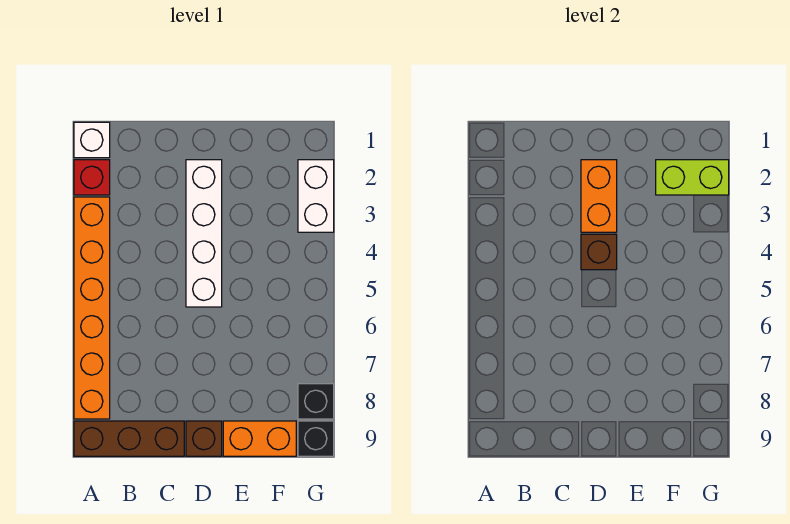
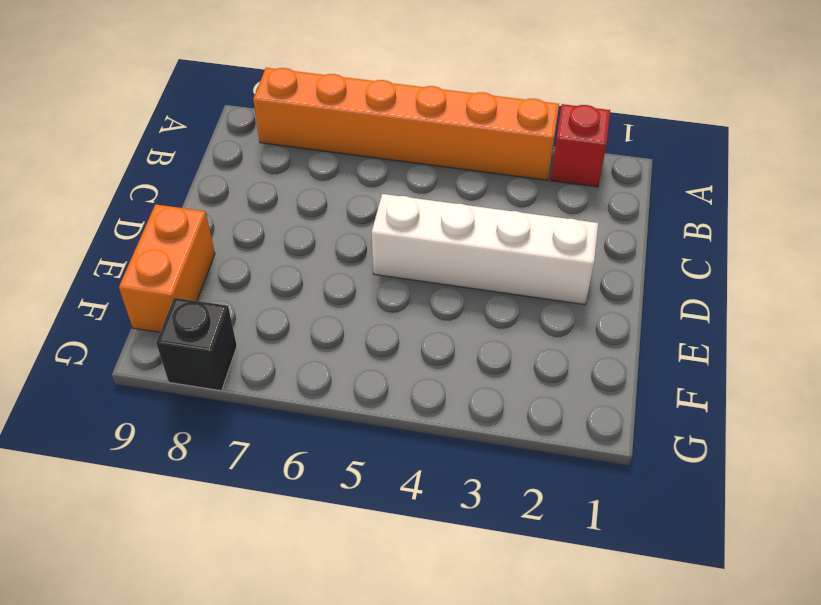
none -> white brick A1 level 1
none -> brown brick A9:C9 level 1
none -> brown brick D9 level 1

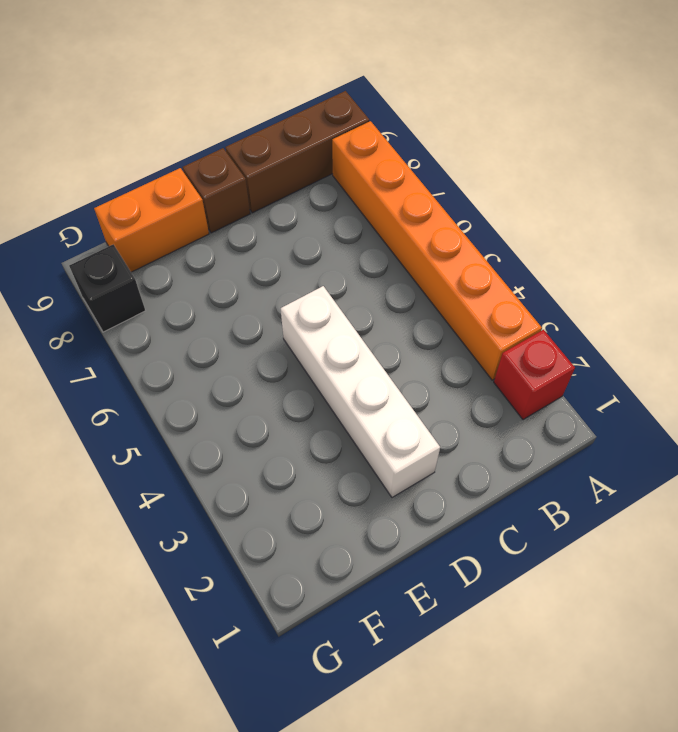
none -> white brick A1 level 1
none -> white brick G2:G3 level 1
none -> black brick G9 level 1

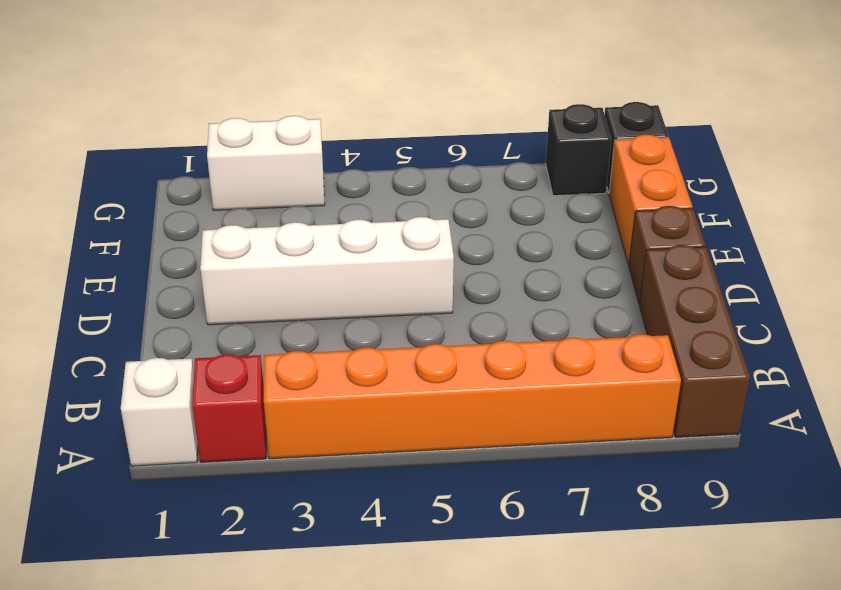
none -> orange brick D2:D3 level 2
none -> brown brick D4 level 2
none -> lime brick F2:G2 level 2

